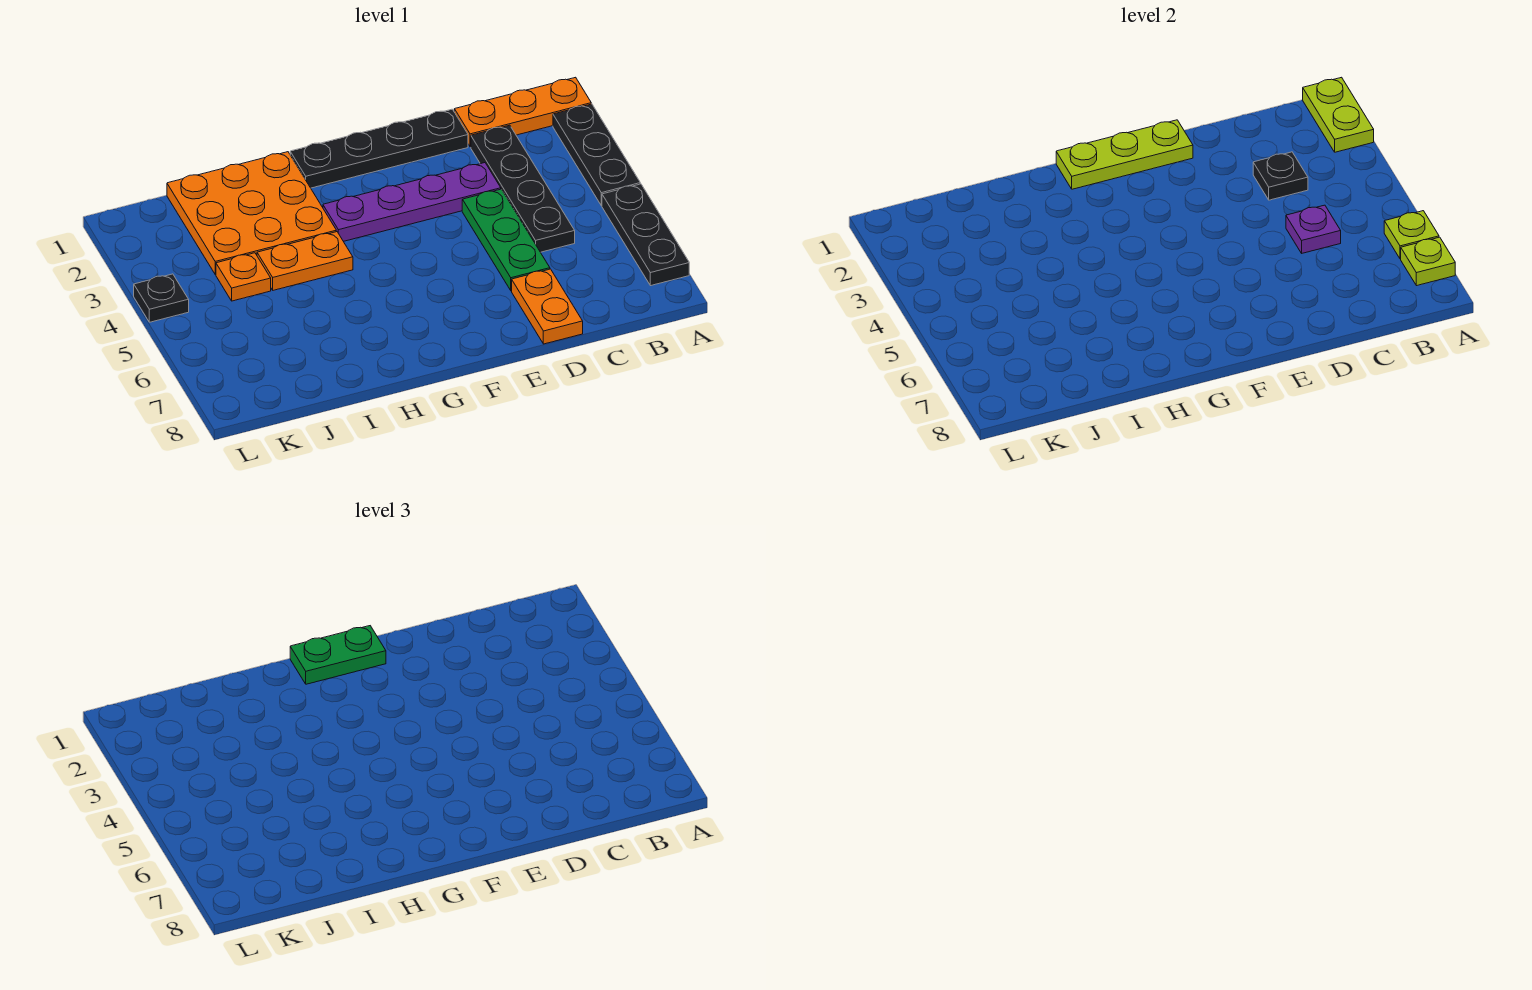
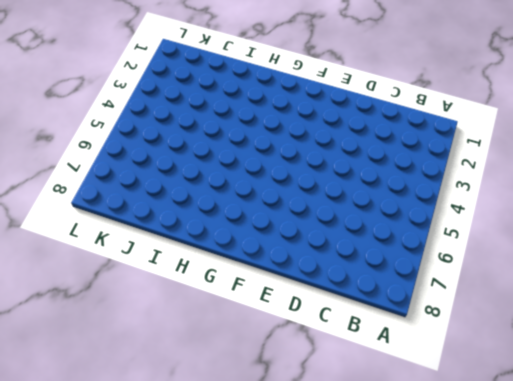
none -> orange plate A1:C1 level 1
none -> black plate A2:A4 level 1
none -> black plate A5:A7 level 1

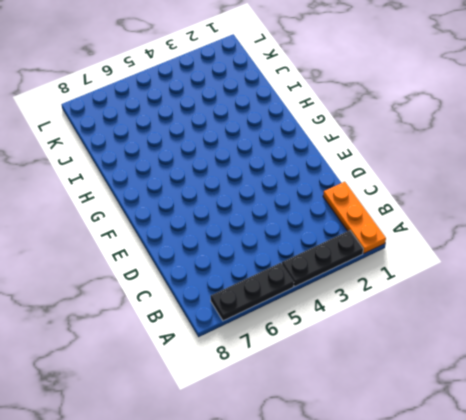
none -> black plate C2:C5 level 1
none -> black plate D1:G1 level 1
none -> purple plate D3:G3 level 1

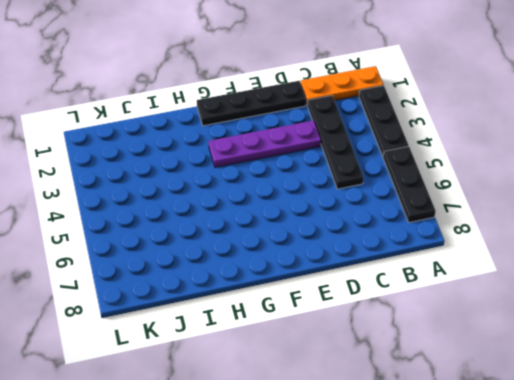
none -> green plate D4:D6 level 1
none -> orange plate D7:D8 level 1
none -> orange plate H1:J3 level 1

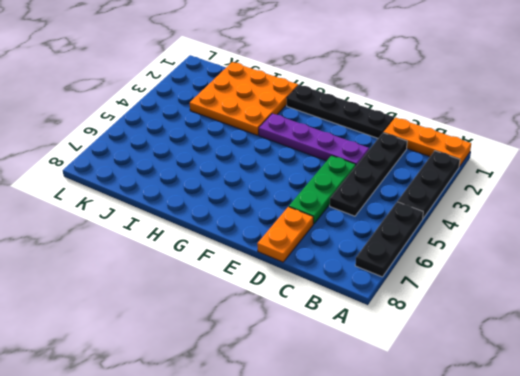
none -> orange plate H4:I4 level 1
none -> orange plate J4 level 1
none -> black plate L4 level 1

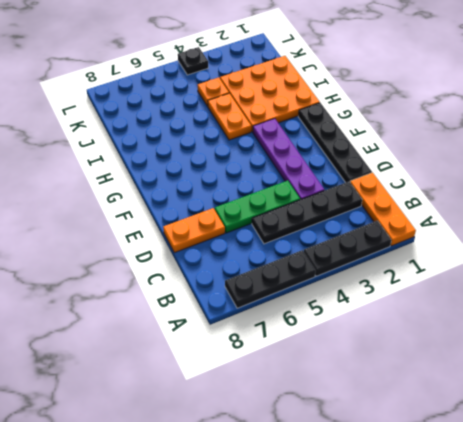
none -> lime plate A1:A2 level 2
none -> lime plate A6 level 2
none -> lime plate A7 level 2

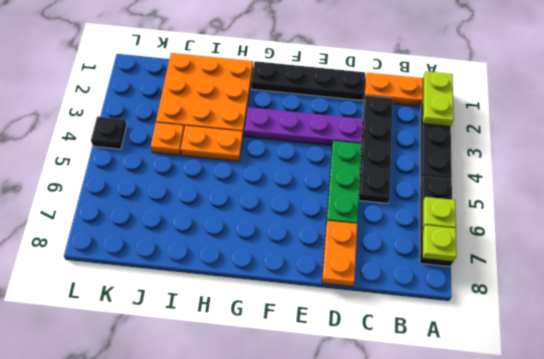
none -> black plate C3 level 2
none -> purple plate C5 level 2
none -> lime plate E1:G1 level 2

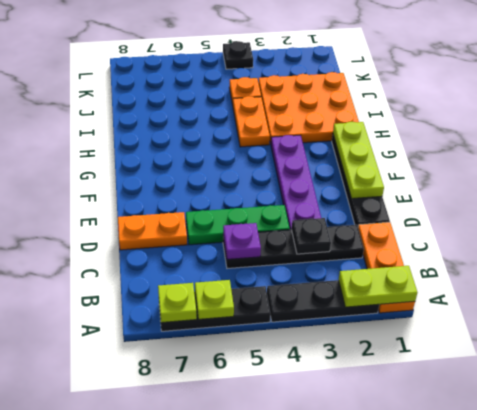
none -> green plate F1:G1 level 3

